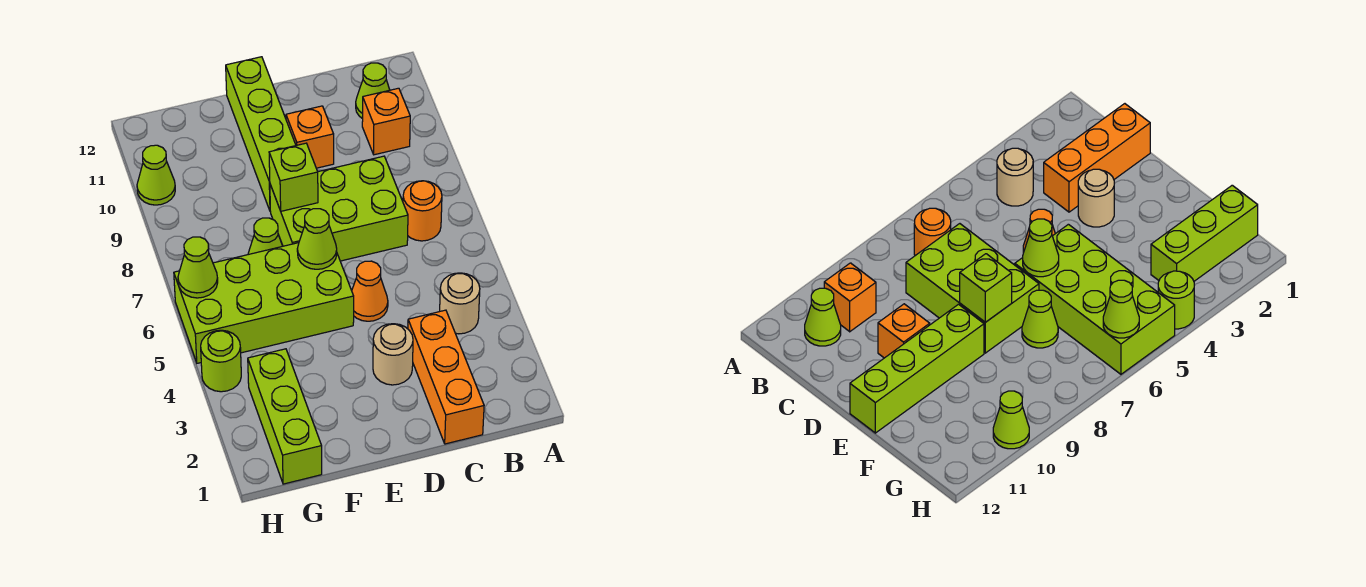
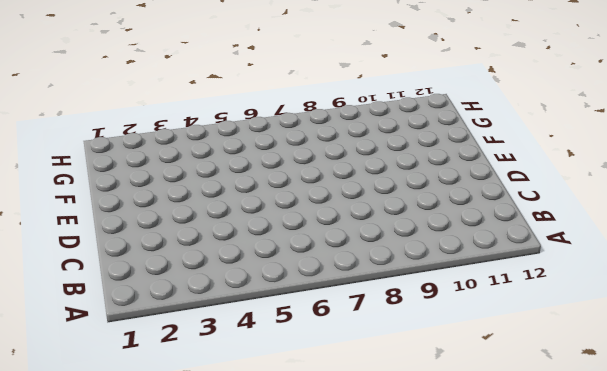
none -> tan round brick B4 level 1
none -> orange round brick B7 level 1
none -> orange brick B10 level 1

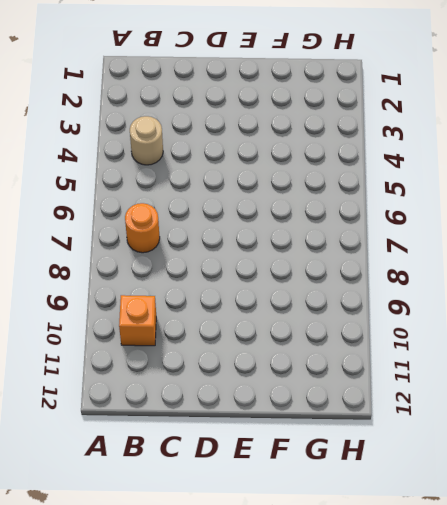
none -> lime cone B11 level 1
none -> orange brick C1:C3 level 1
none -> lime brick C7:E8 level 1

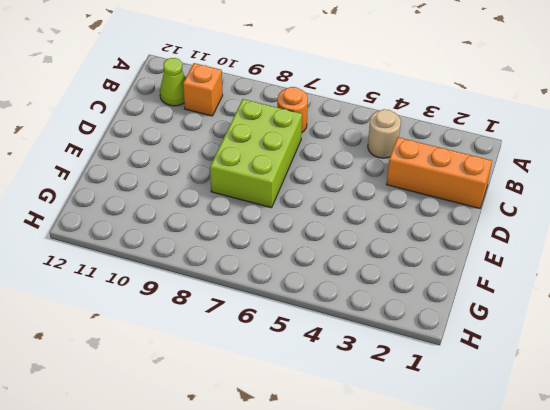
none -> tan round brick D3 level 1
none -> orange cone D5 level 1
none -> orange brick D10 level 1

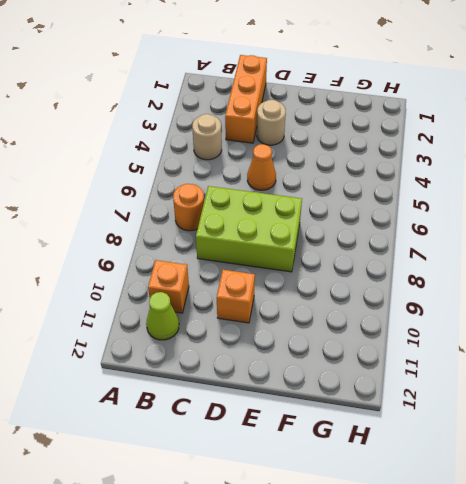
none -> lime brick E5:H6 level 1
none -> lime brick E9:E12 level 1
none -> lime cone F7 level 1

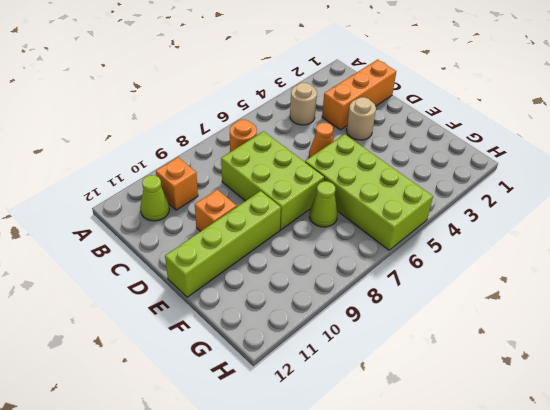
none -> lime brick G1:G3 level 1
none -> lime round brick H4 level 1
none -> lime cone H10 level 1

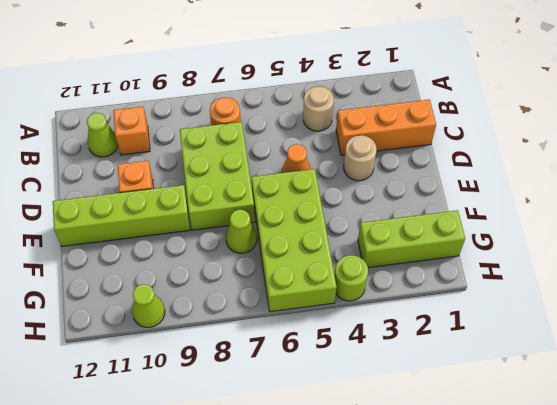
none -> lime cone E6 level 2
none -> lime brick E8 level 2
none -> lime cone H6 level 2

